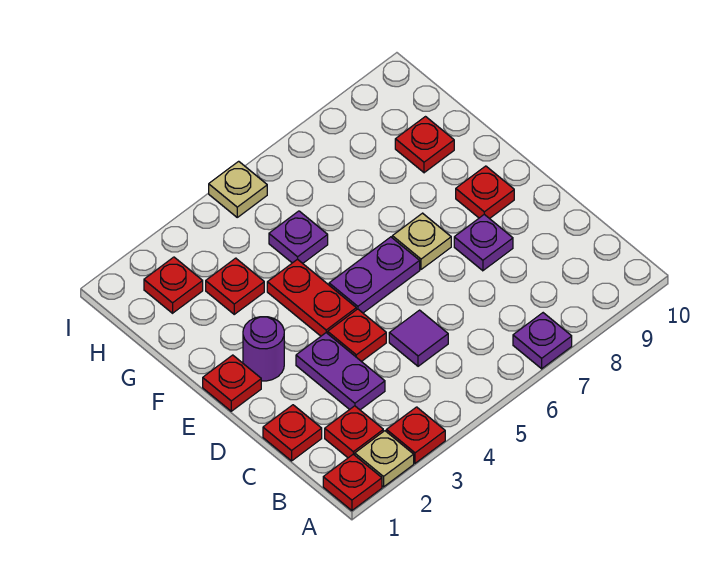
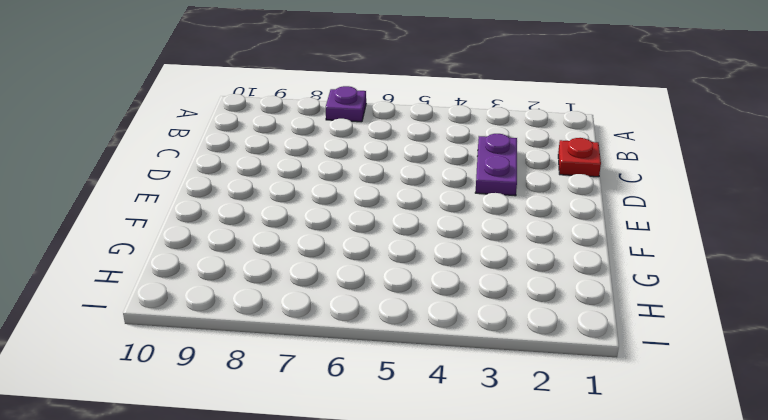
none -> red plate A1 level 1
none -> tan plate A2 level 1
none -> red plate A3 level 1

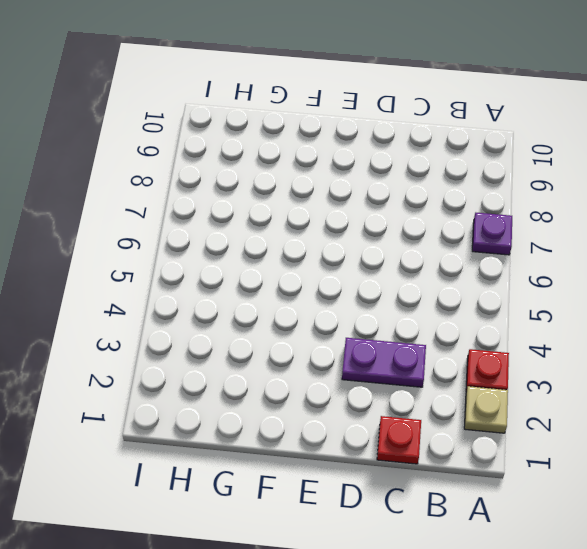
none -> red plate A1 level 1
none -> red plate B2 level 1
none -> purple tile C5 level 1

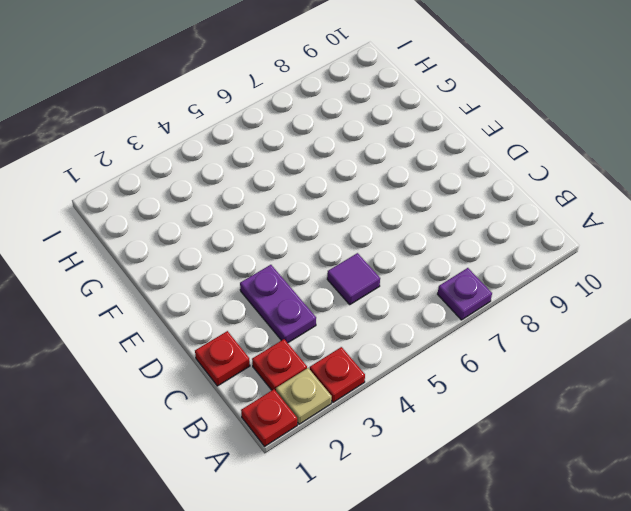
none -> red plate D4 level 1
none -> purple plate D8 level 1
none -> red plate E1 level 1

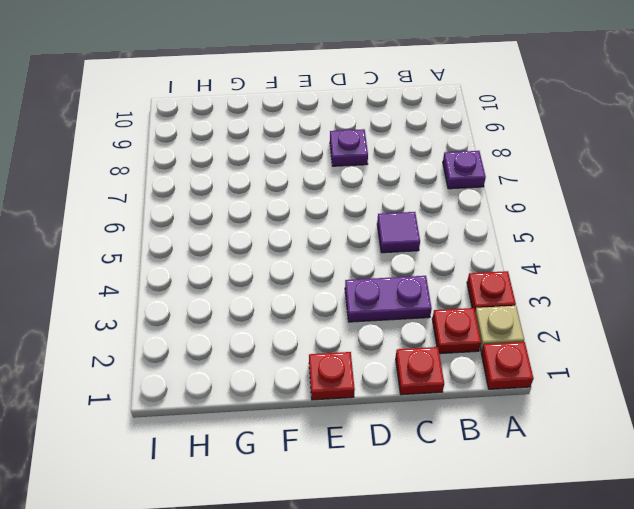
none -> red plate D4 level 1
none -> purple round brick E2 level 1
none -> red plate E4:F4 level 1

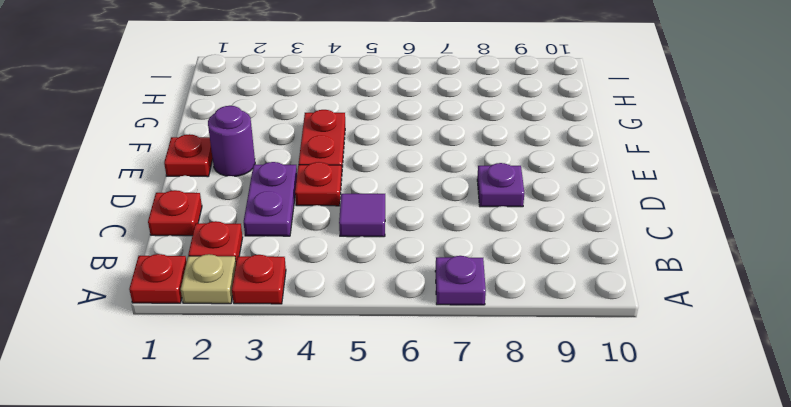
none -> purple plate E5:E6 level 1
none -> tan plate E7 level 1
none -> red plate E9 level 1

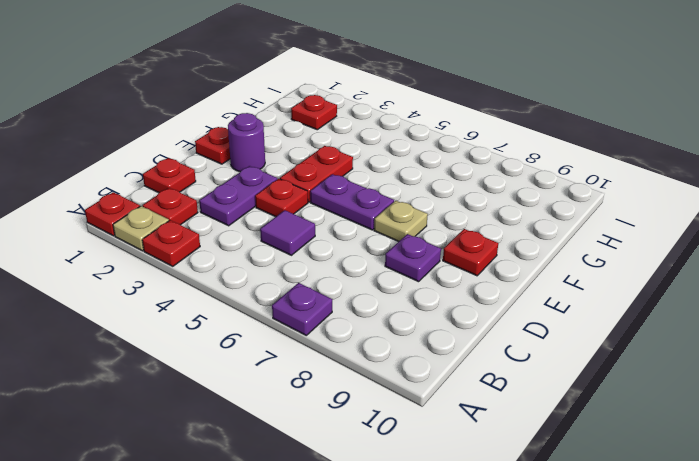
none -> red plate G3 level 1
none -> purple plate G5 level 1
none -> red plate G9 level 1

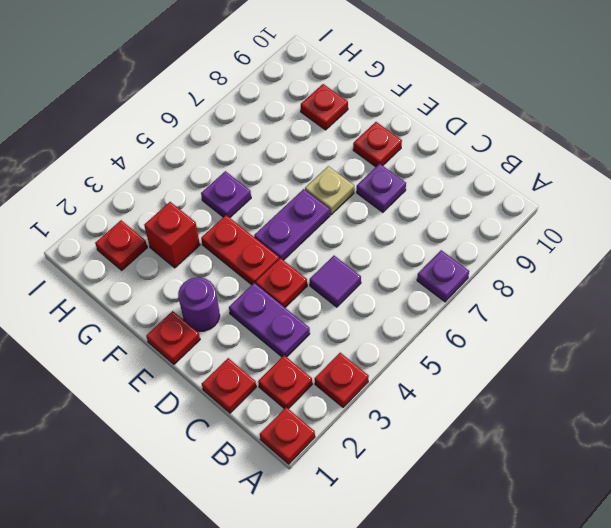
red brick G3 level 1 -> red plate G3 level 1
none -> tan plate A2 level 1
none -> tan plate I5 level 1

